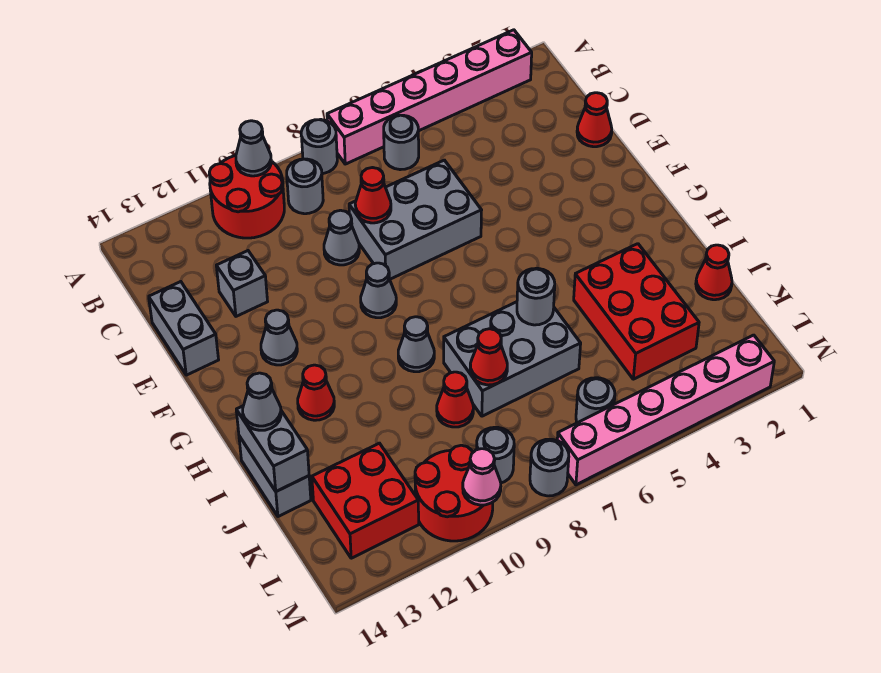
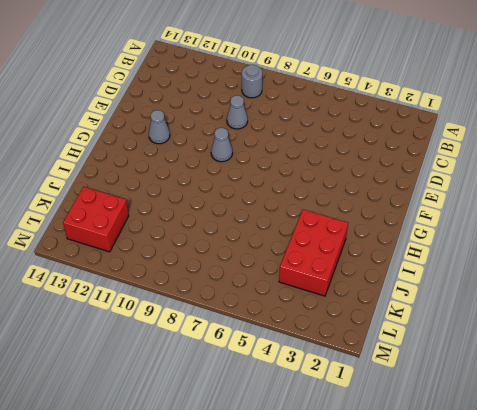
none -> pink brick A2:A7 level 1
none -> grey round brick A8 level 1
none -> red round brick A10:B11 level 1
none -> grey round brick B6 level 1

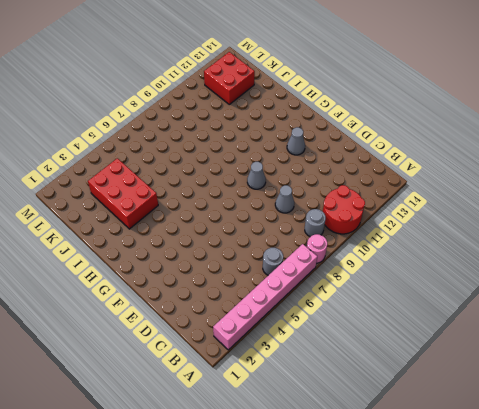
pink round brick A8 level 1 -> grey round brick A8 level 1
none -> red cone D1 level 1
none -> grey brick D6:E8 level 1
none -> grey brick D12 level 1
none -> grey brick D14:E14 level 1

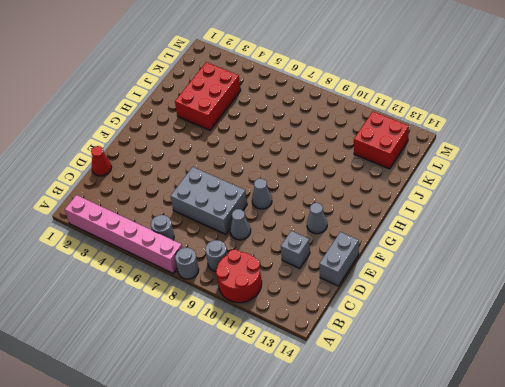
none -> grey cone H9 level 1
none -> red cone H12 level 1
none -> grey brick I6:J8 level 1
none -> grey brick I14:J14 level 1

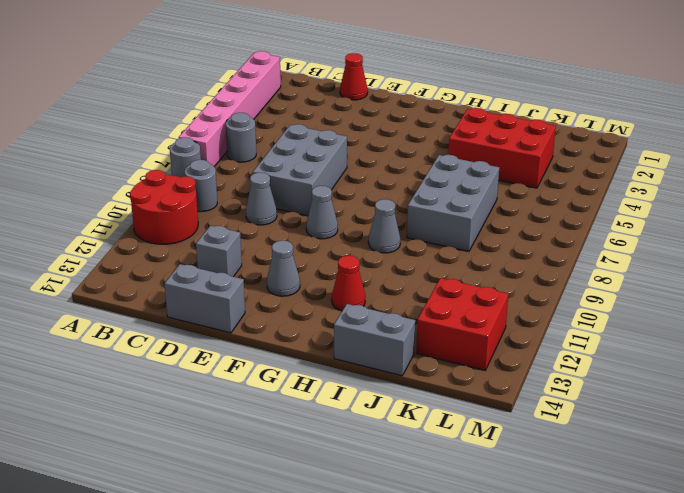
none -> red cone J1 level 1
none -> red cone J9 level 1
none -> grey round brick L6 level 1
none -> grey round brick L9 level 1

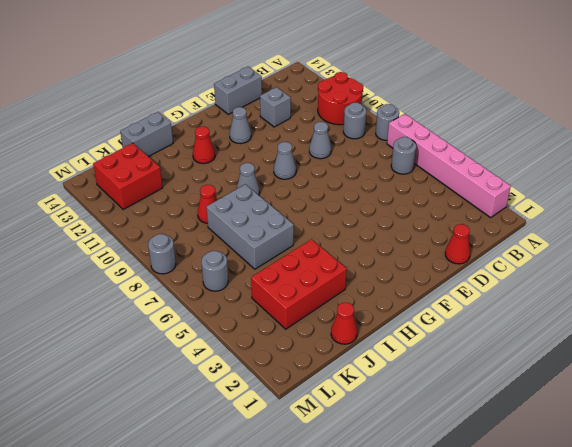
none -> grey brick D6:E8 level 1
none -> grey round brick L9 level 1
none -> red round brick L10:M11 level 1
none -> pink brick M2:M7 level 1

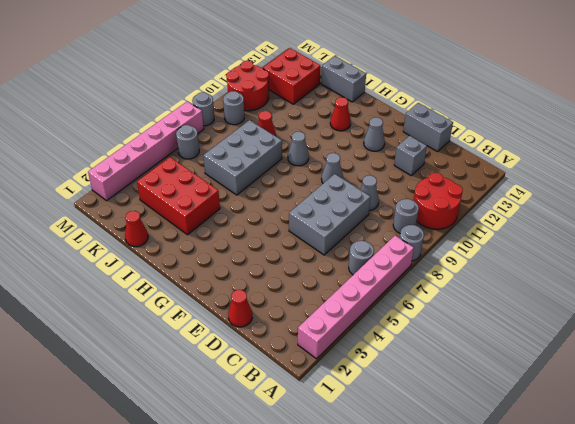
none -> grey cone A10 level 2
none -> red cone D8 level 2
none -> grey round brick I6 level 2
none -> grey brick I14:J14 level 2

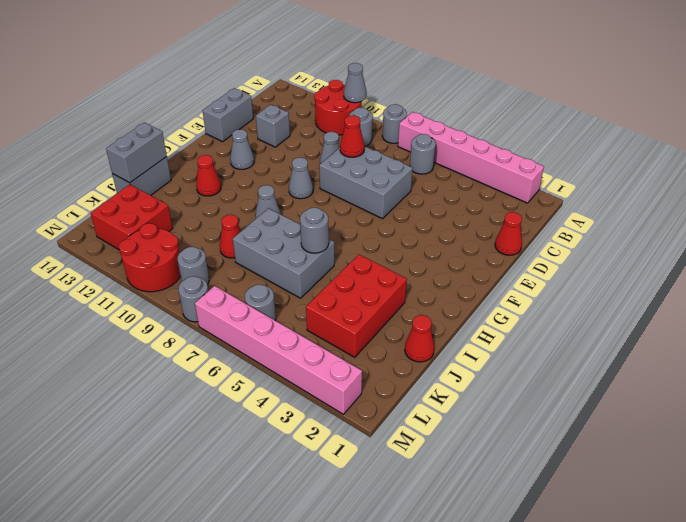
none -> red cone J8 level 2
none -> pink cone M10 level 2
none -> grey cone I14 level 3

